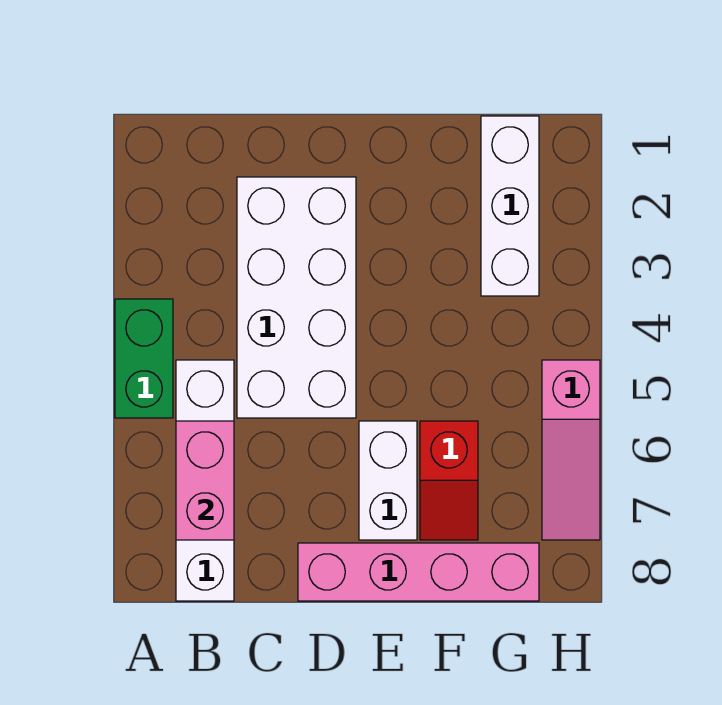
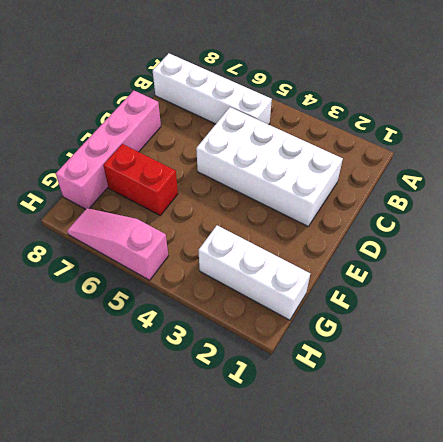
red brick F6:F7 level 1 -> red slope F6:F7 level 1 top 6
none -> green brick A4:A5 level 1
none -> white brick E6:E7 level 1

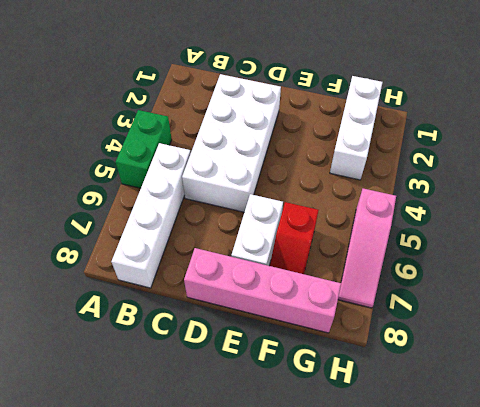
none -> pink brick B6:B7 level 2

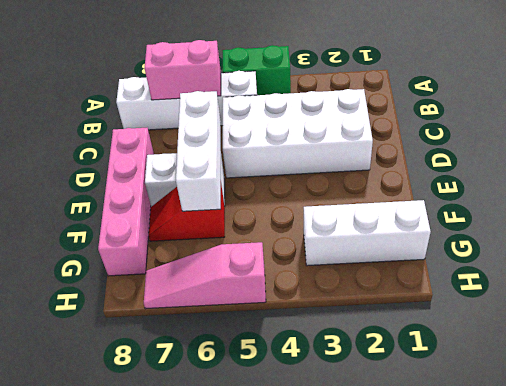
white brick D6:F6 level 2 -> none

